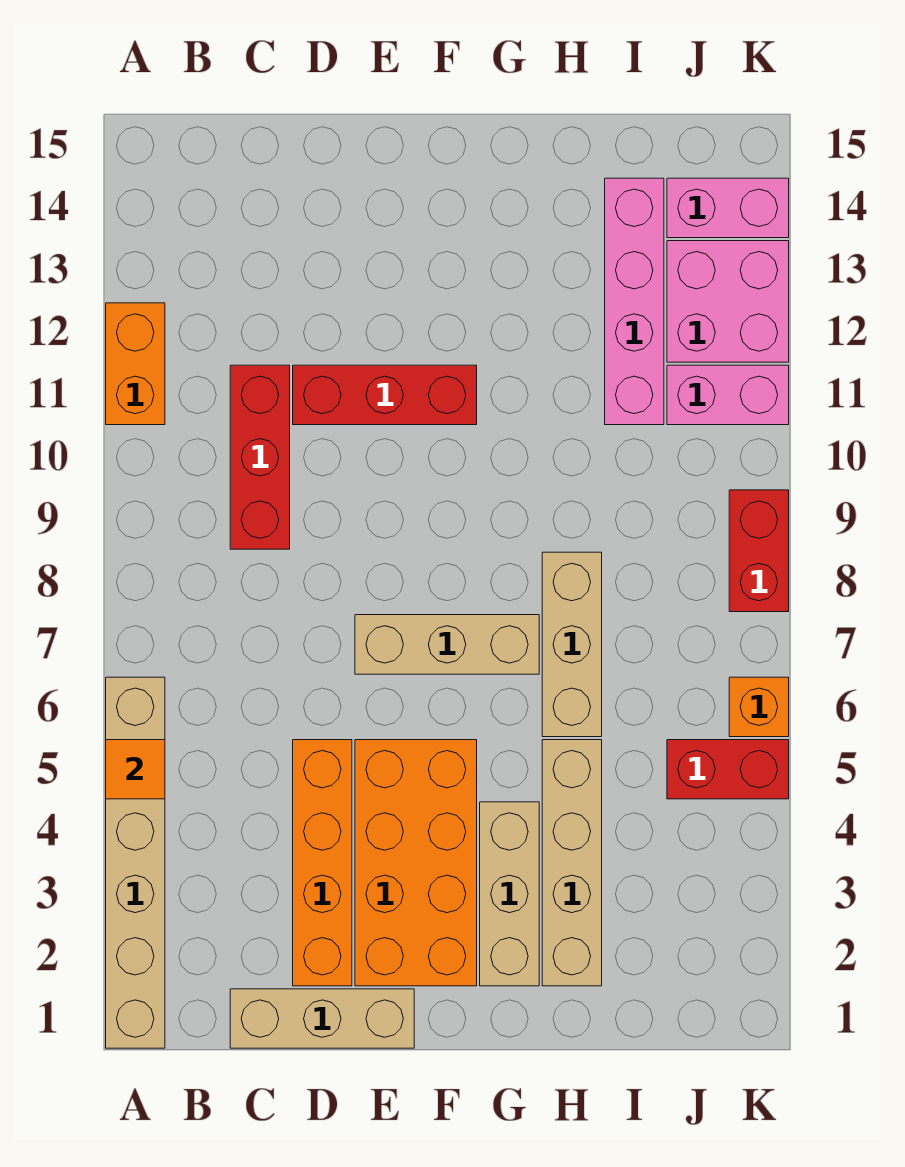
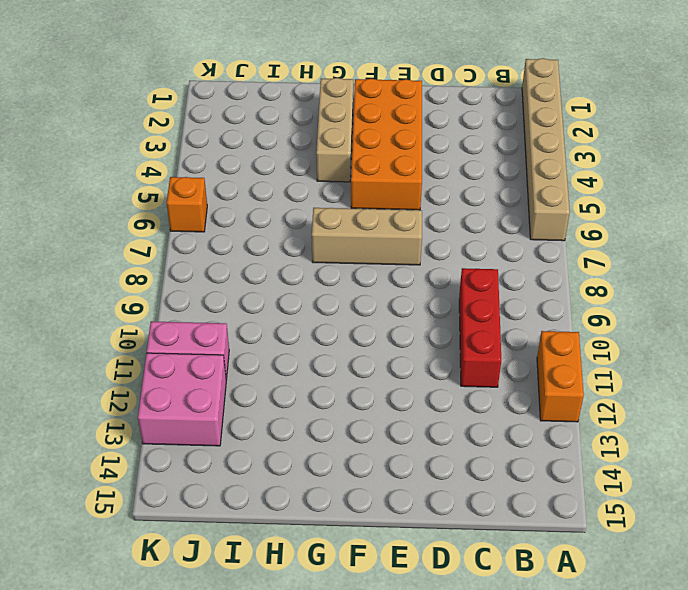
none -> tan brick C1:E1 level 1
none -> orange brick D2:D5 level 1
none -> red brick D11:F11 level 1

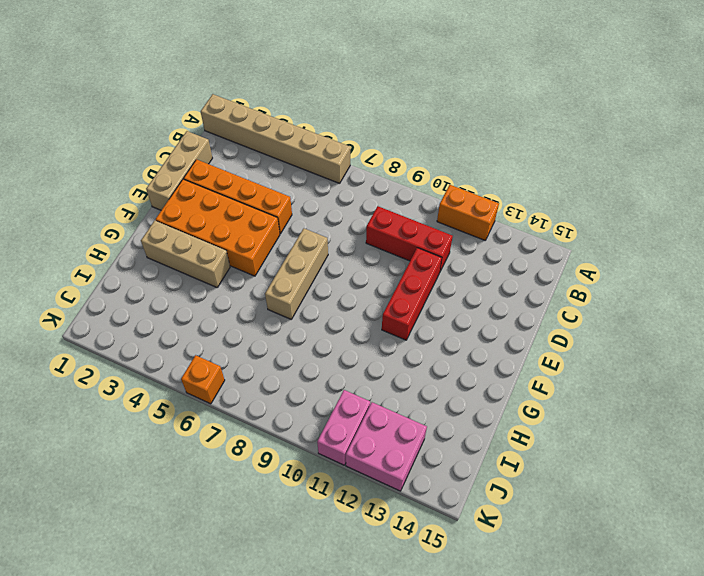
none -> tan brick H2:H5 level 1
none -> tan brick H6:H8 level 1
none -> pink brick I11:I14 level 1

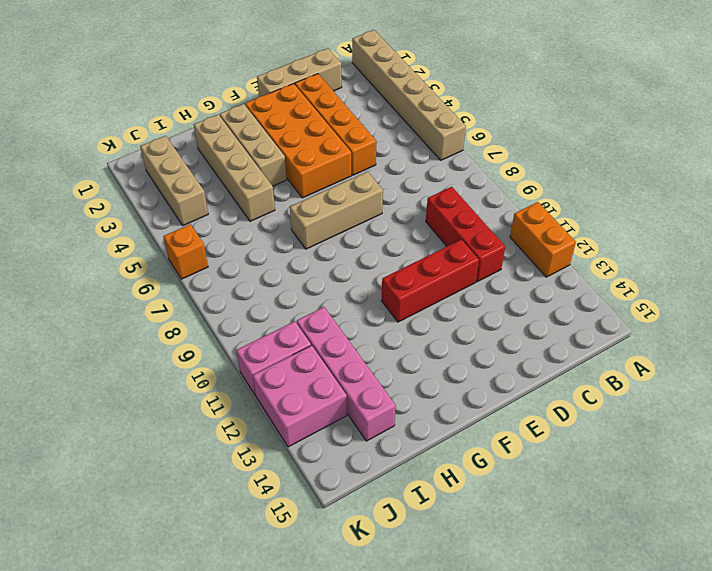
tan brick J2:J4 level 1 -> tan brick H6:H8 level 1
none -> red brick J5:K5 level 1
none -> pink brick J14:K14 level 1
none -> red brick K8:K9 level 1

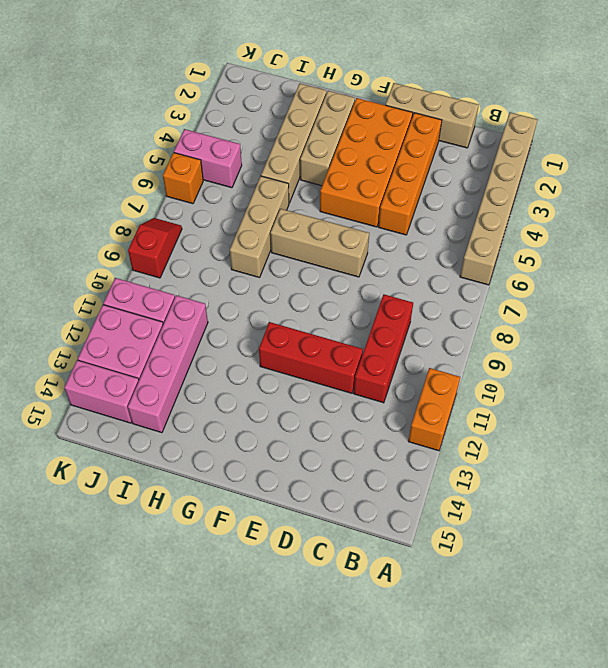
pink brick J5:K5 level 1 -> red brick J5:K5 level 1
red slope K8:K9 level 1 top 9 -> red brick K8:K9 level 1
none -> orange tile A5 level 2

